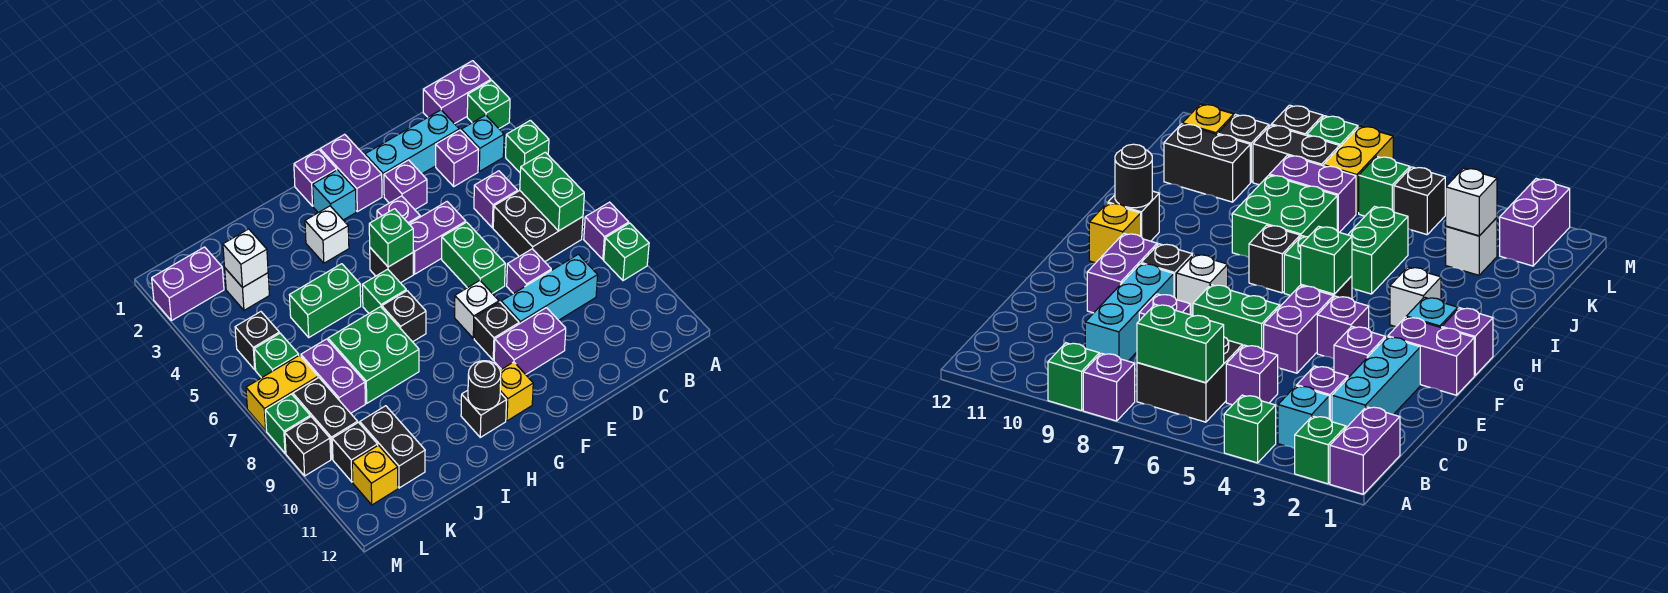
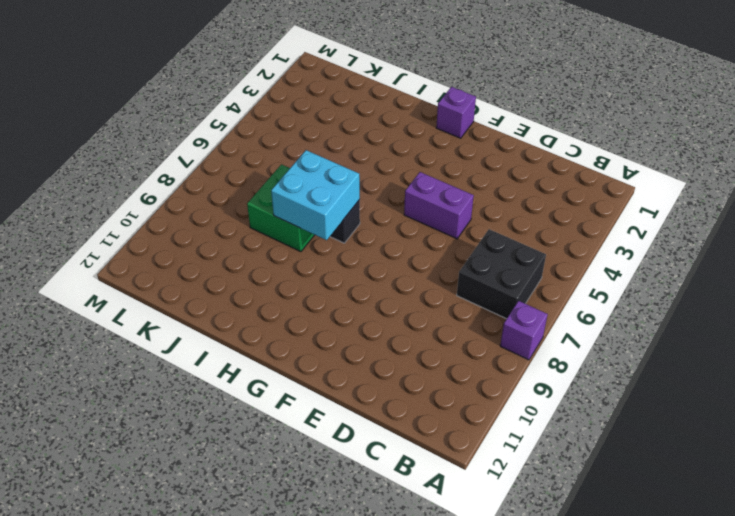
cyan brick H7:I8 level 2 -> none
none -> purple brick A1:B1 level 1
none -> green brick A2 level 1
none -> green brick A4 level 1
none -> green brick A9 level 1

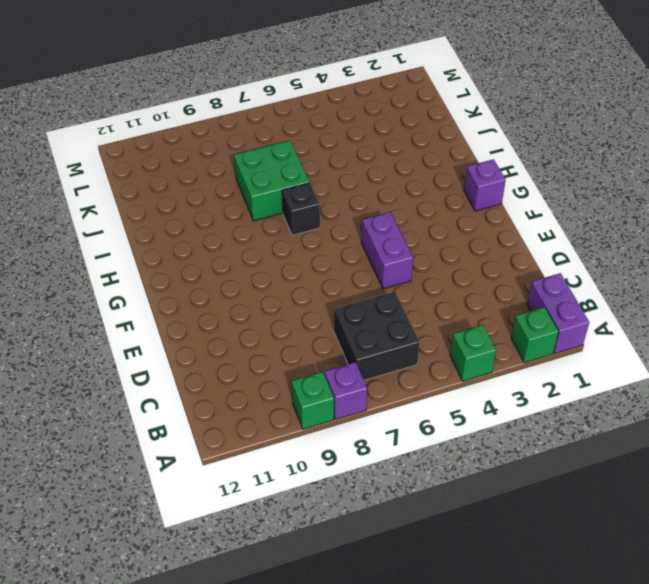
none -> cyan brick B3 level 1
none -> cyan brick C2:E2 level 1
none -> purple brick C3 level 1
none -> purple brick C5 level 1

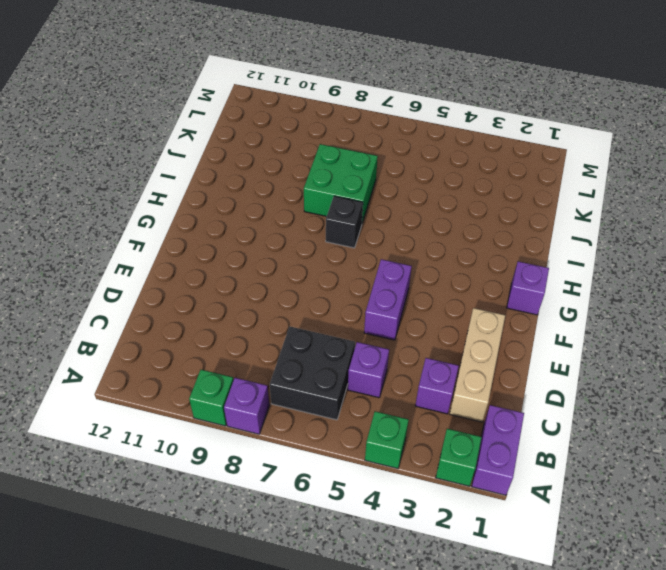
tan brick C2:E2 level 1 -> cyan brick C2:E2 level 1
none -> cyan brick B3 level 1
none -> cyan brick C9:E9 level 1
none -> purple brick D8 level 1
none -> purple brick E3 level 1

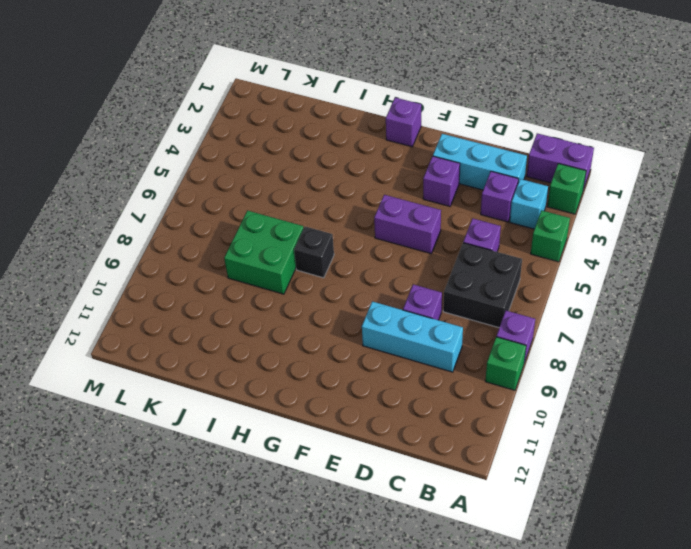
none -> green brick E6:E7 level 1
none -> purple brick E10:F10 level 1
none -> purple brick F1:F2 level 1
none -> purple brick F4 level 1

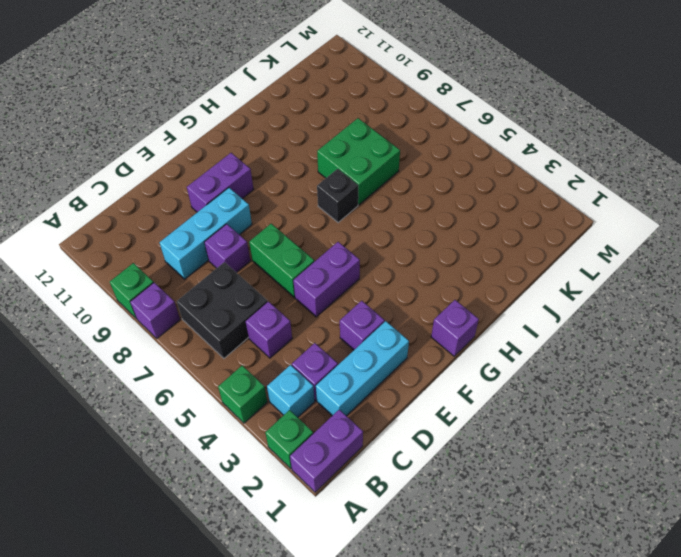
none -> purple brick F1:F2 level 1
none -> purple brick F4 level 1
none -> white brick F8 level 1
none -> black brick F9 level 1

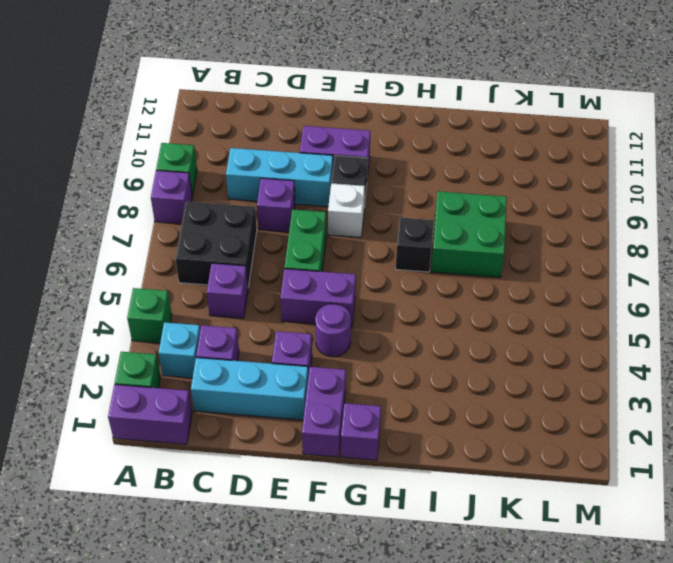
purple round brick F4 level 1 -> purple brick F4 level 1
none -> cyan brick G2 level 1
none -> black brick G5 level 1
none -> yellow brick G11 level 1
none -> white brick H3 level 1

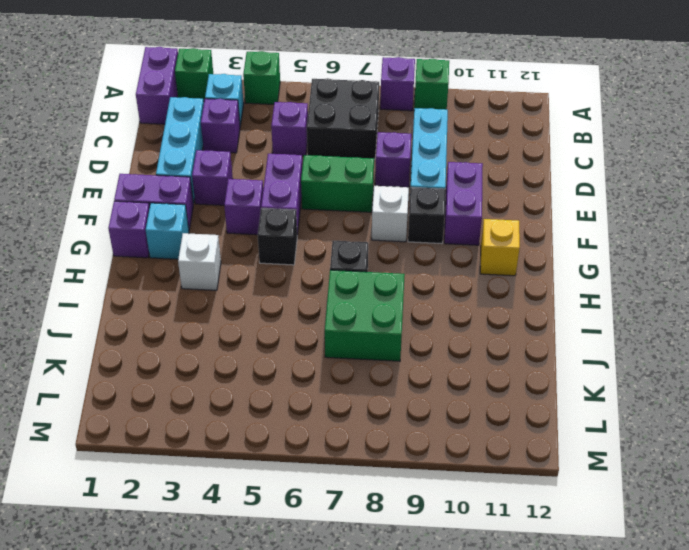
none -> green brick H6 level 1
none -> black brick H11 level 1
none -> green brick I5:J5 level 1
none -> white brick K3 level 1

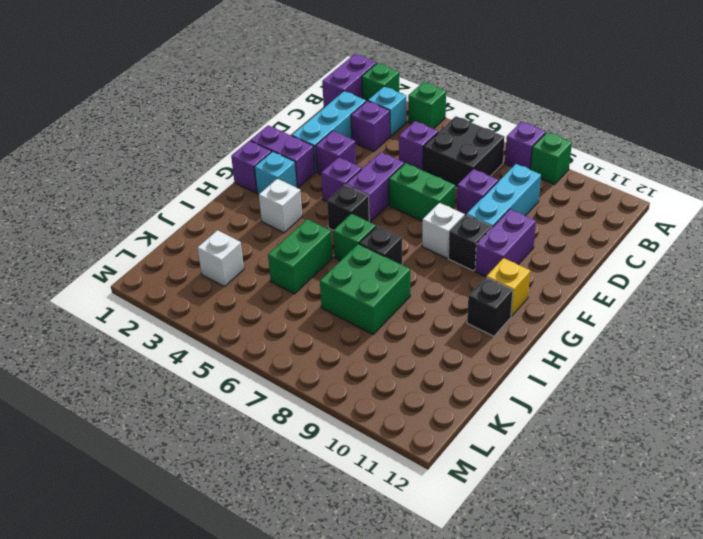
none -> purple brick K7:K8 level 1
none -> black brick K10:K11 level 1
none -> purple brick L2:M2 level 1
none -> black brick L5 level 1

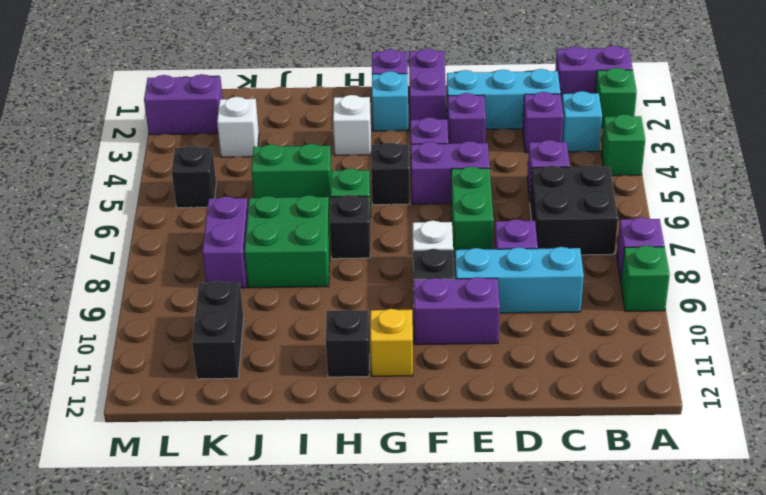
none -> green brick L6 level 1
none -> yellow brick L7:M7 level 1
none -> black brick L8:L9 level 1
none -> black brick L10 level 1

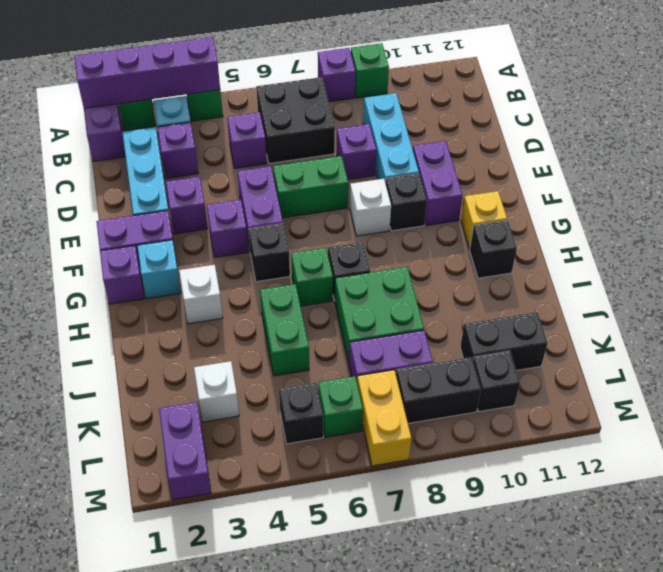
purple brick A1:A4 level 2 -> none
none -> yellow brick L11 level 1
none -> green brick M8 level 1
none -> black brick M9 level 1
none -> green brick B6:B7 level 2

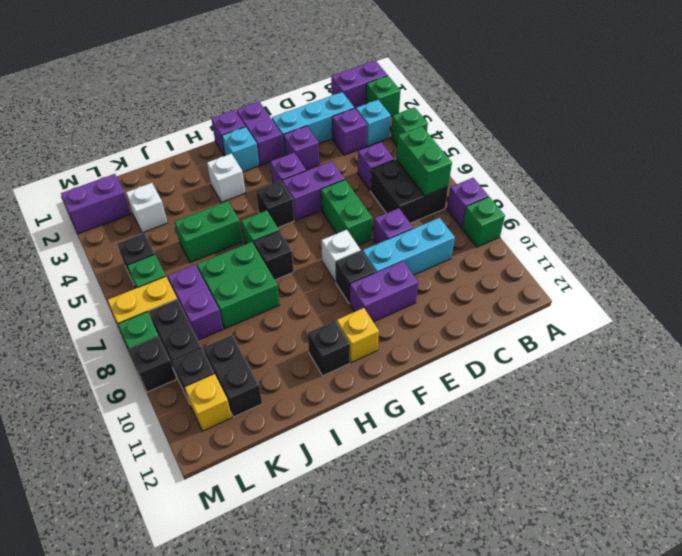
none -> green brick G5 level 2
none -> black round brick H11 level 2
none -> white brick K3 level 2

